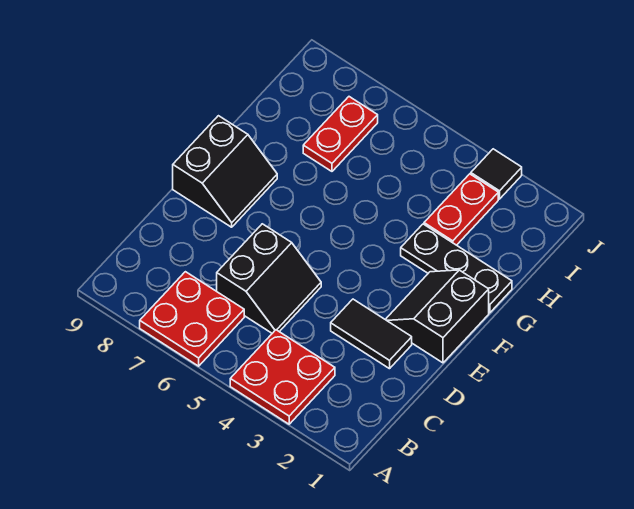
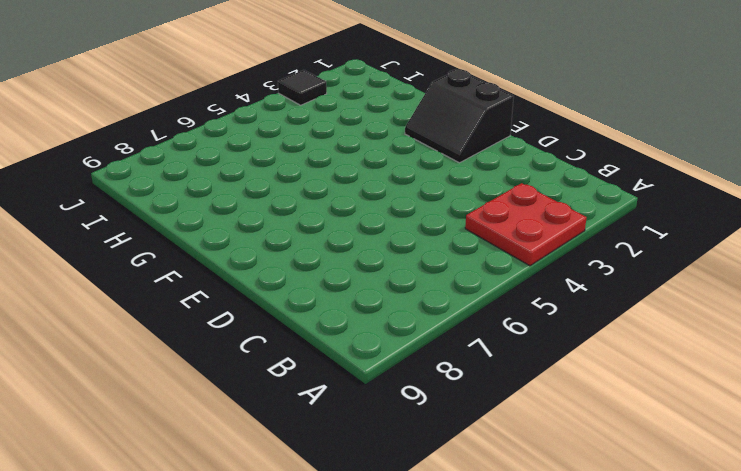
none -> red plate A6:B7 level 1
none -> black slope C5:D6 level 1 top 6

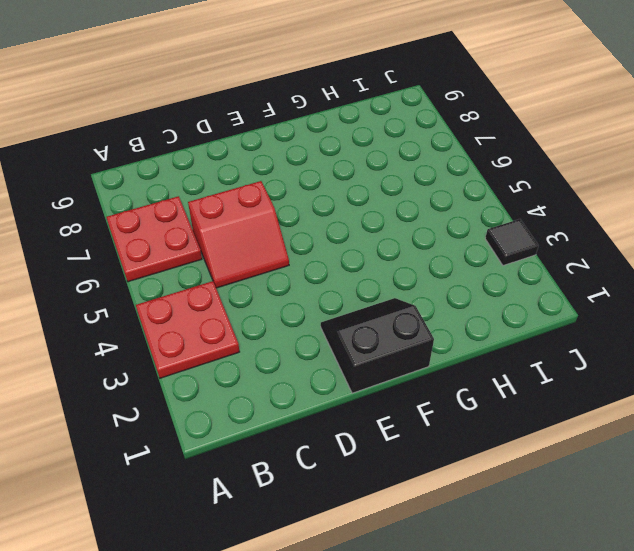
red slope C5:D6 level 1 top 6 -> black slope C5:D6 level 1 top 6
none -> black tile D2:D3 level 1
none -> black slope E8:F9 level 1 top 9

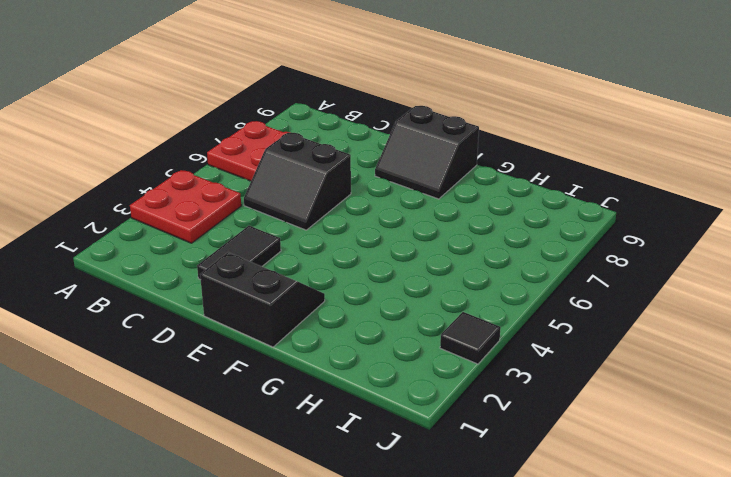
none -> black plate G1:G3 level 1
none -> red plate H3:I3 level 1

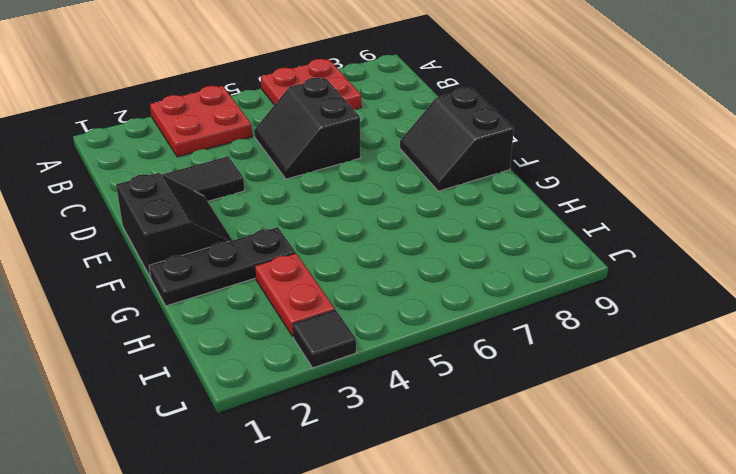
none -> red plate H7:I7 level 1

